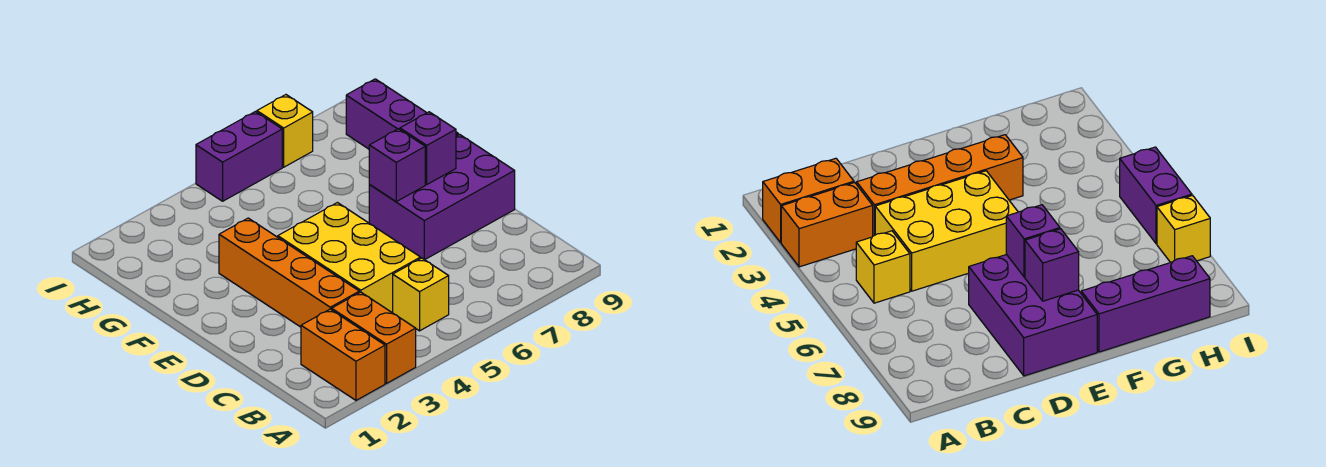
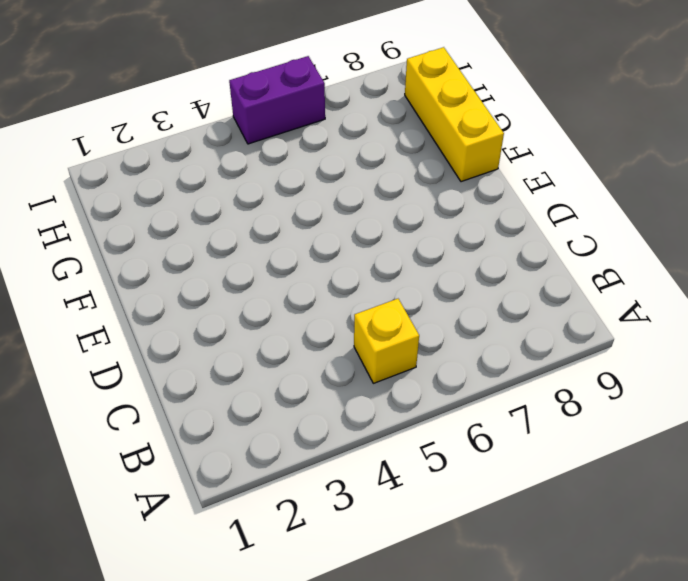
yellow brick F9:H9 level 1 -> purple brick F9:H9 level 1
none -> orange brick A2:B2 level 1
none -> orange brick A3:B3 level 1

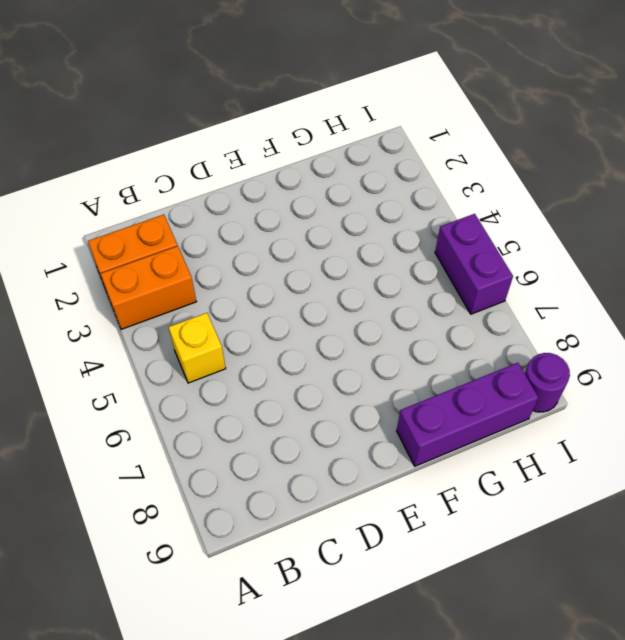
purple round brick I9 level 1 -> none
none -> orange brick C3:F3 level 1
none -> yellow brick C4:E5 level 1

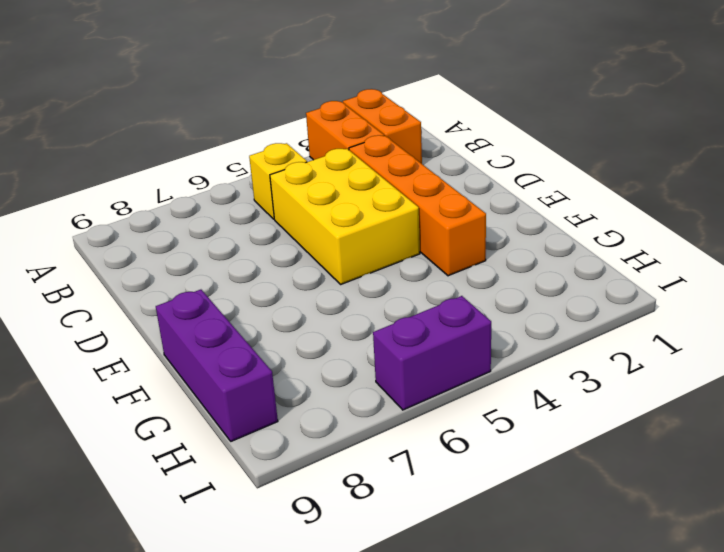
none -> purple brick D7:E9 level 1
none -> yellow brick I7 level 1

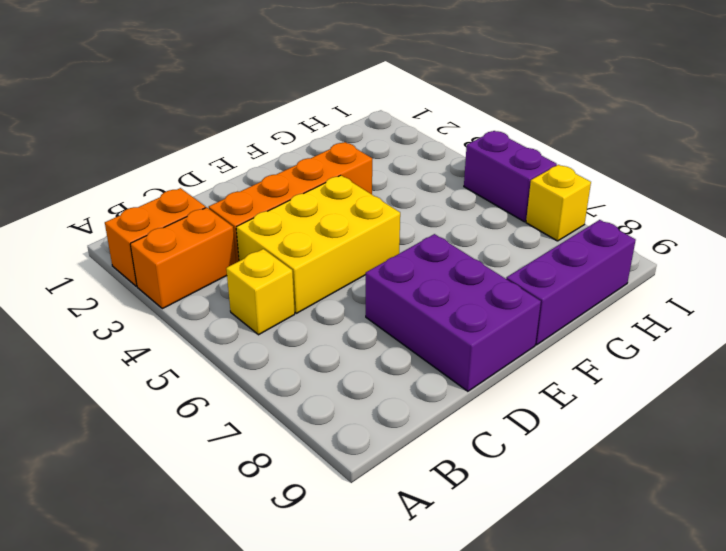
none -> purple brick E7 level 2
none -> purple brick E8 level 2

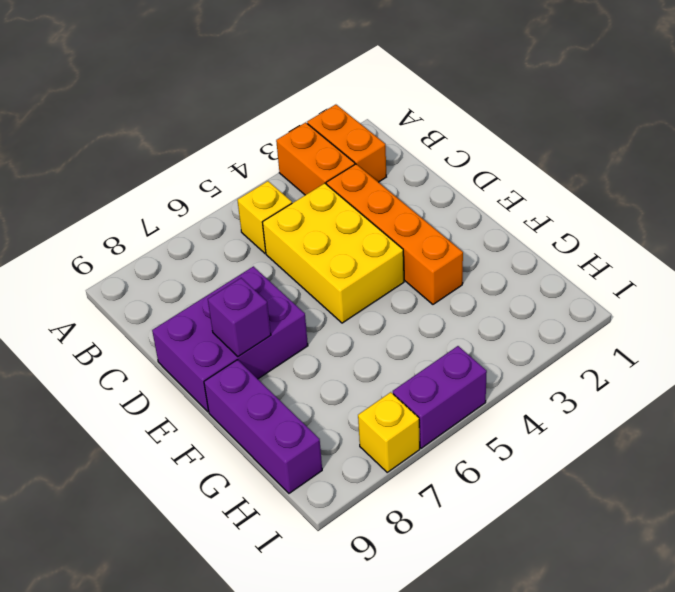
none -> purple brick E7 level 2

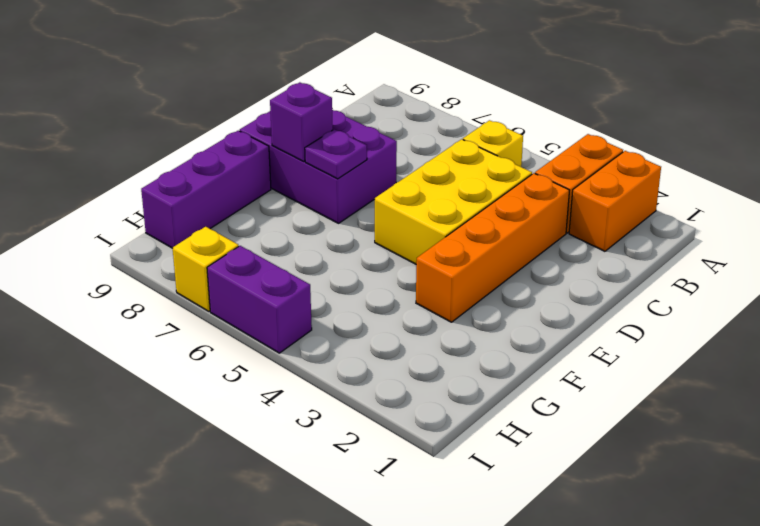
purple plate E7 level 2 -> purple brick E7 level 2

